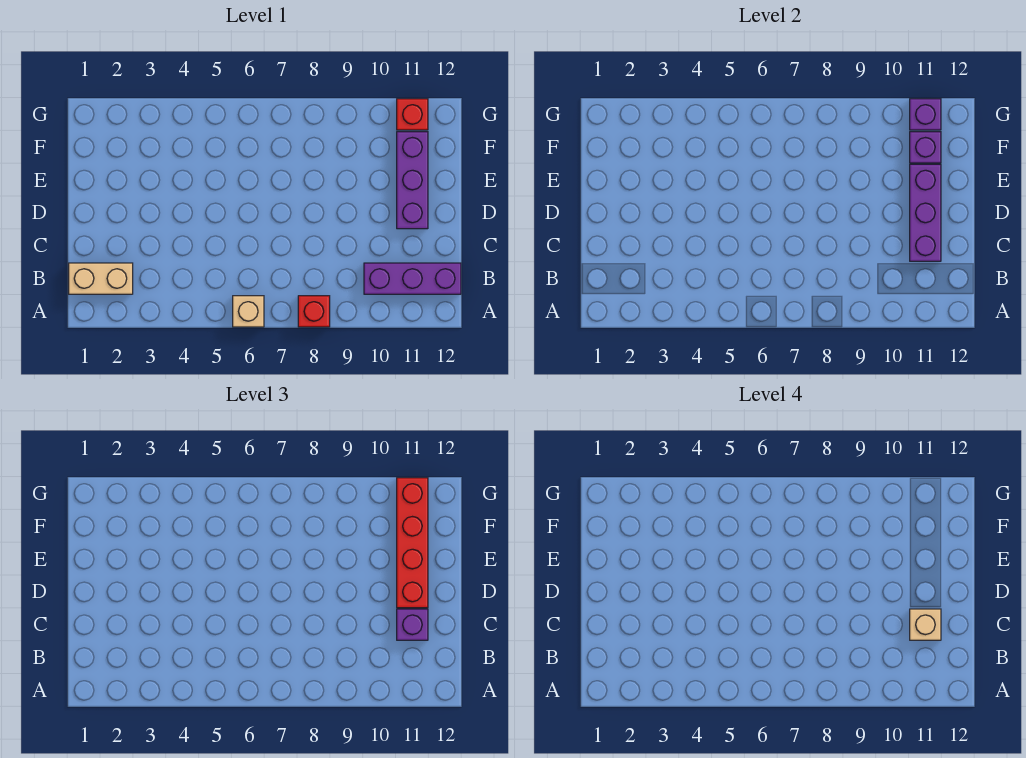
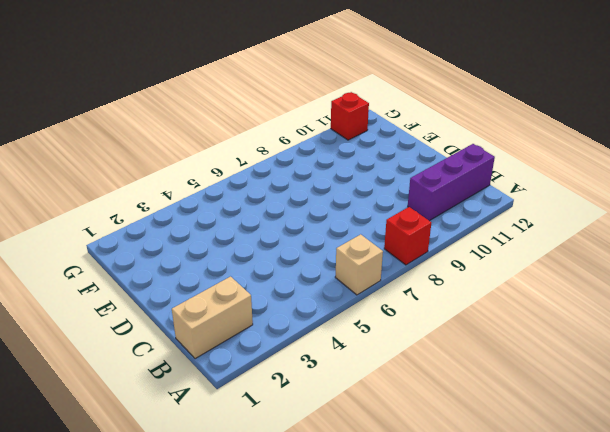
none -> purple brick D11:F11 level 1
none -> purple brick C11:E11 level 2
none -> purple brick F11 level 2

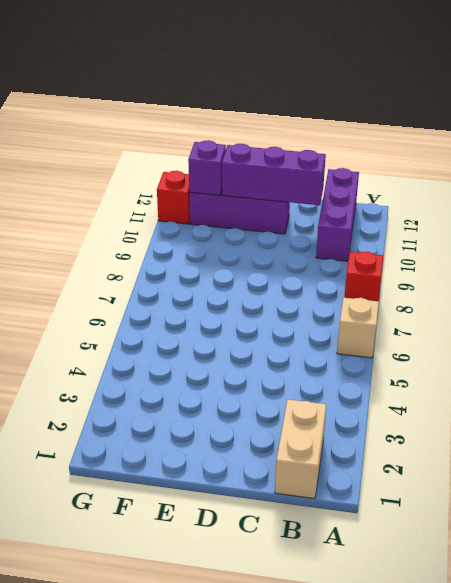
none -> purple brick G11 level 2
none -> purple brick C11 level 3
none -> red brick D11:G11 level 3

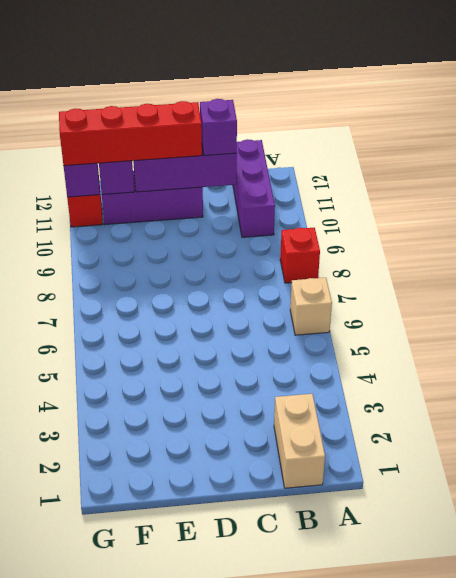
none -> tan brick C11 level 4

